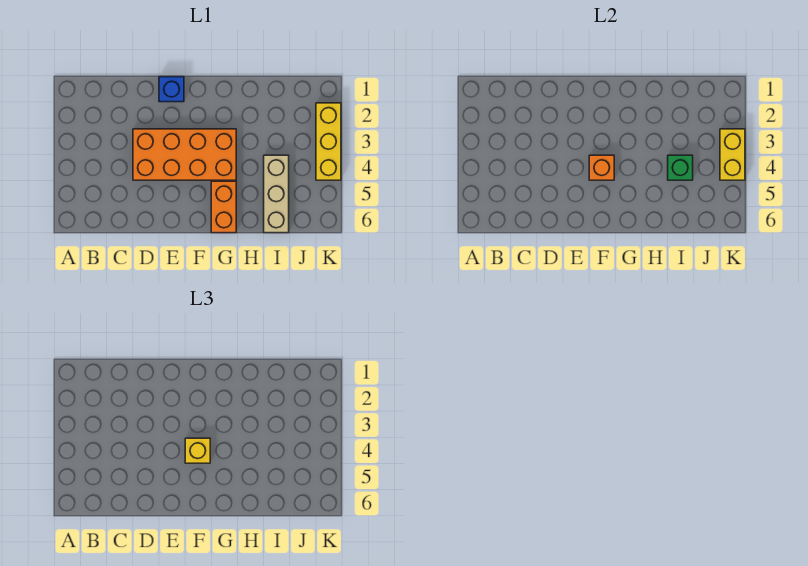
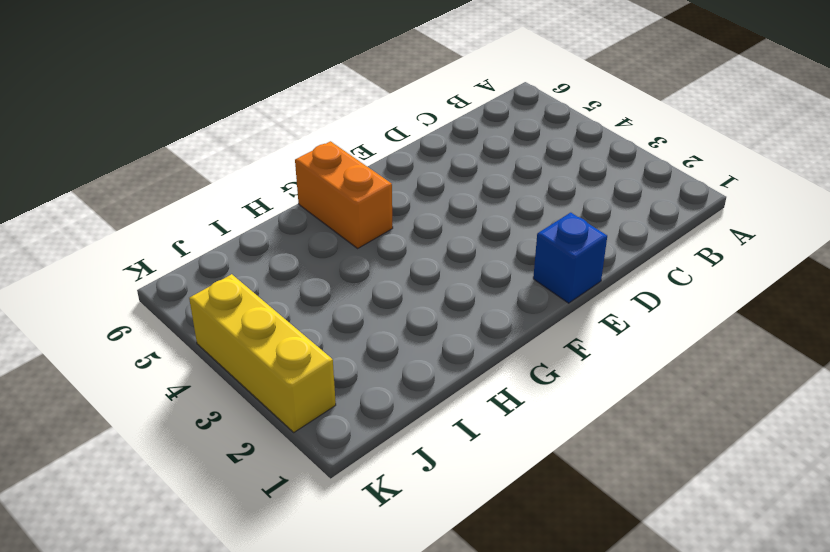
none -> orange brick D3:G4 level 1
none -> tan brick I4:I6 level 1

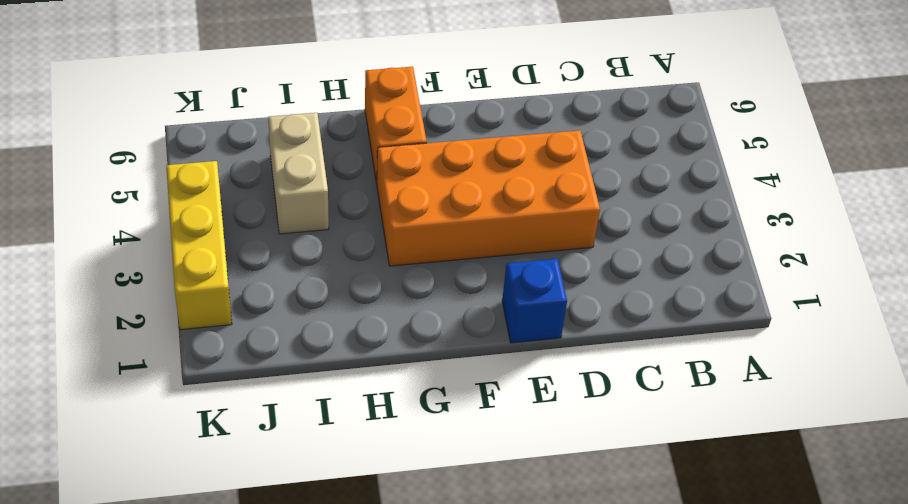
tan brick I4:I5 level 1 -> tan brick I4:I6 level 1
none -> orange brick F4 level 2
none -> green brick I4 level 2

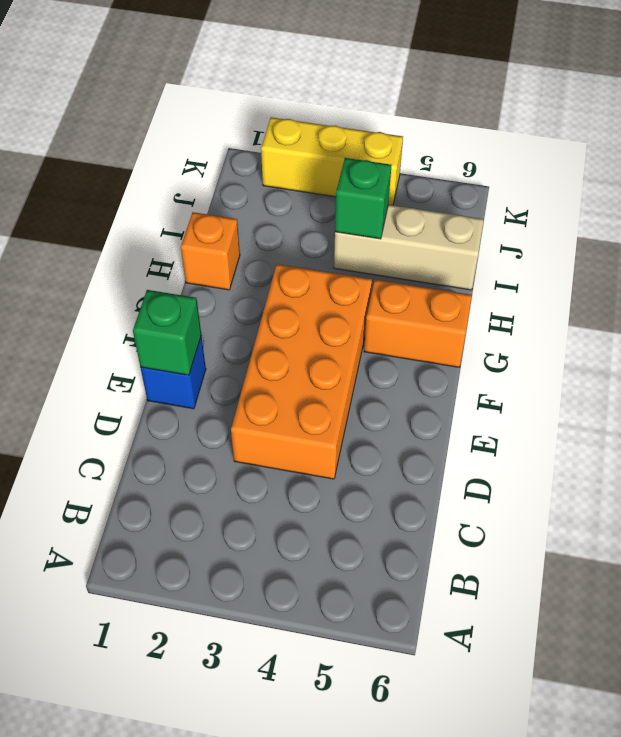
green brick E1 level 2 -> none
orange brick H1 level 1 -> orange brick F4 level 2
none -> yellow brick K3:K4 level 2
none -> yellow brick F4 level 3

